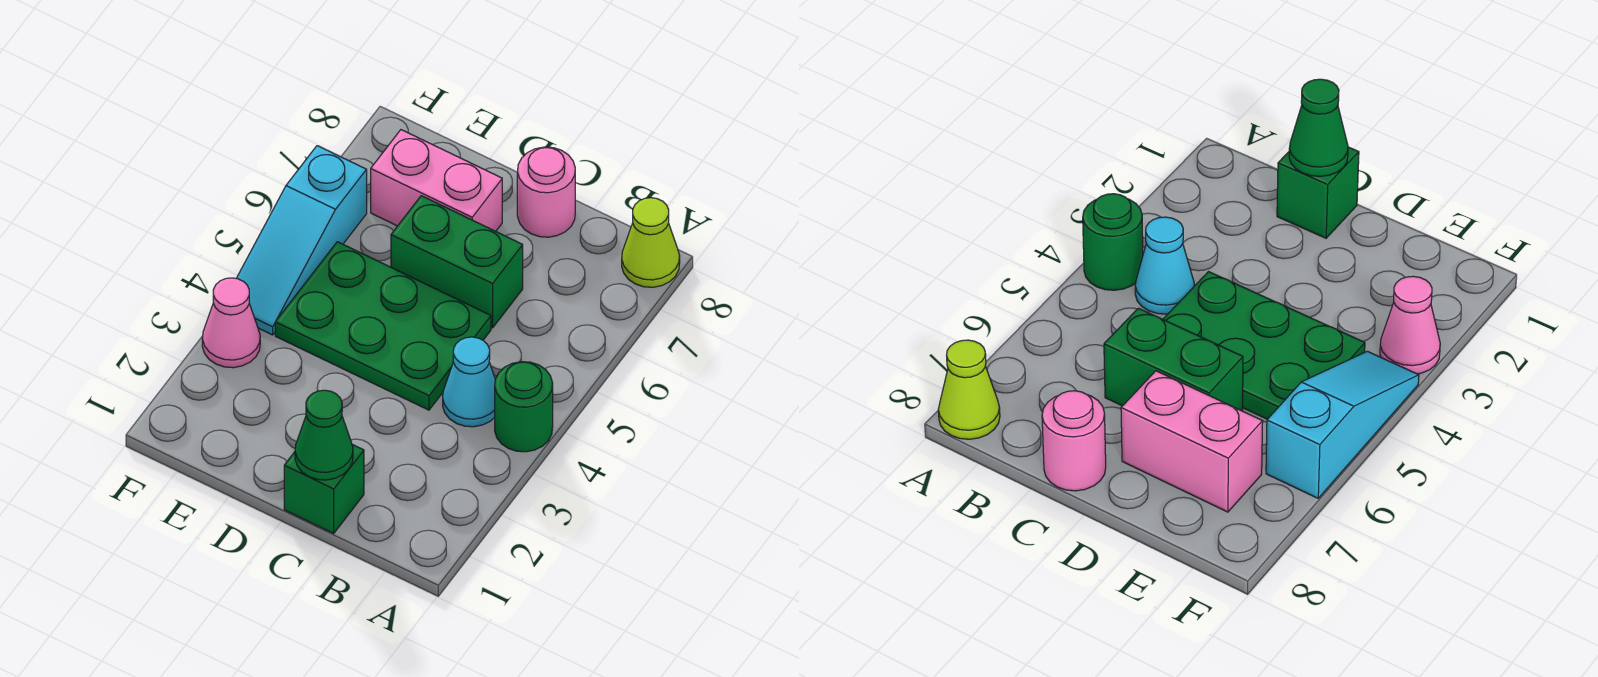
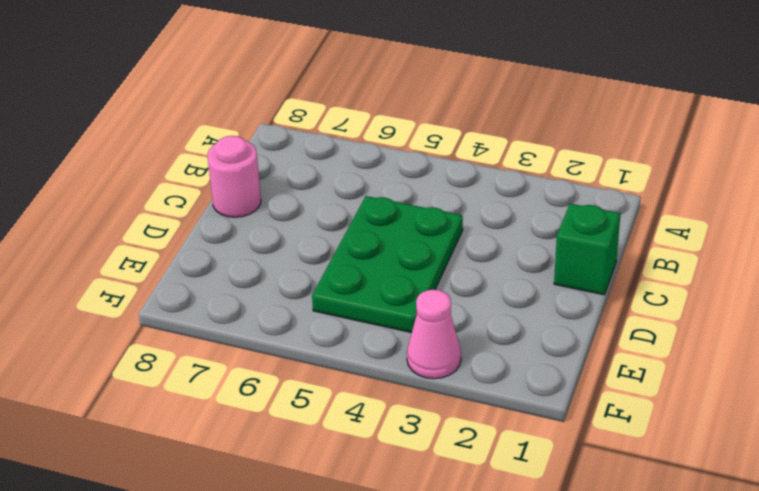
none -> green round brick A4 level 1
none -> lime cone A8 level 1

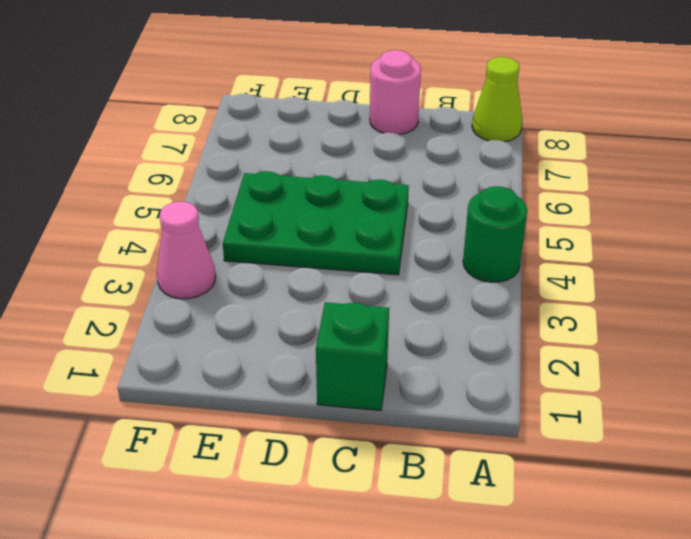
none -> cyan cone B4 level 1
none -> green brick C6:D6 level 1

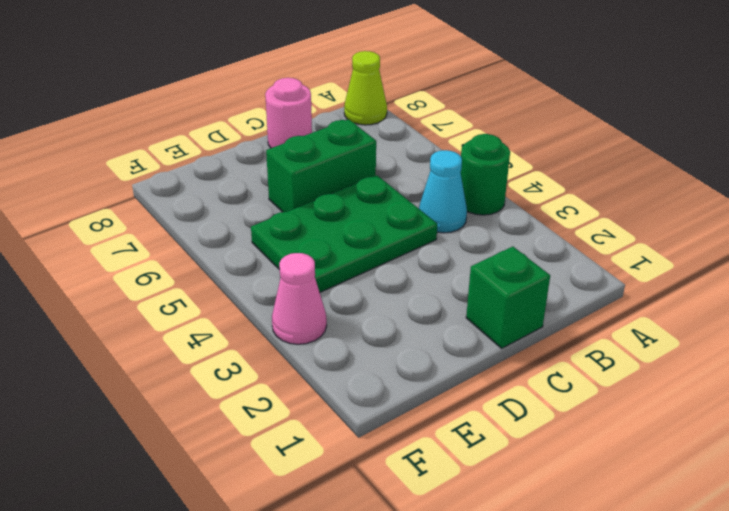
none -> pink brick D7:E7 level 1
none -> cyan slope F4:F6 level 1 top 6

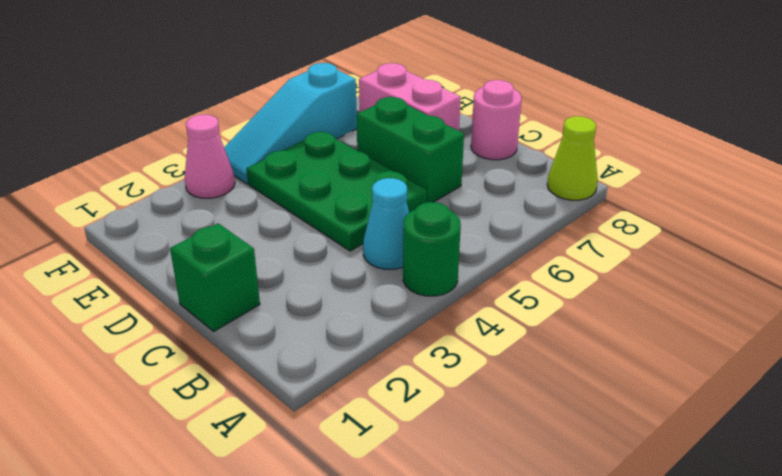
none -> green cone C1 level 2

